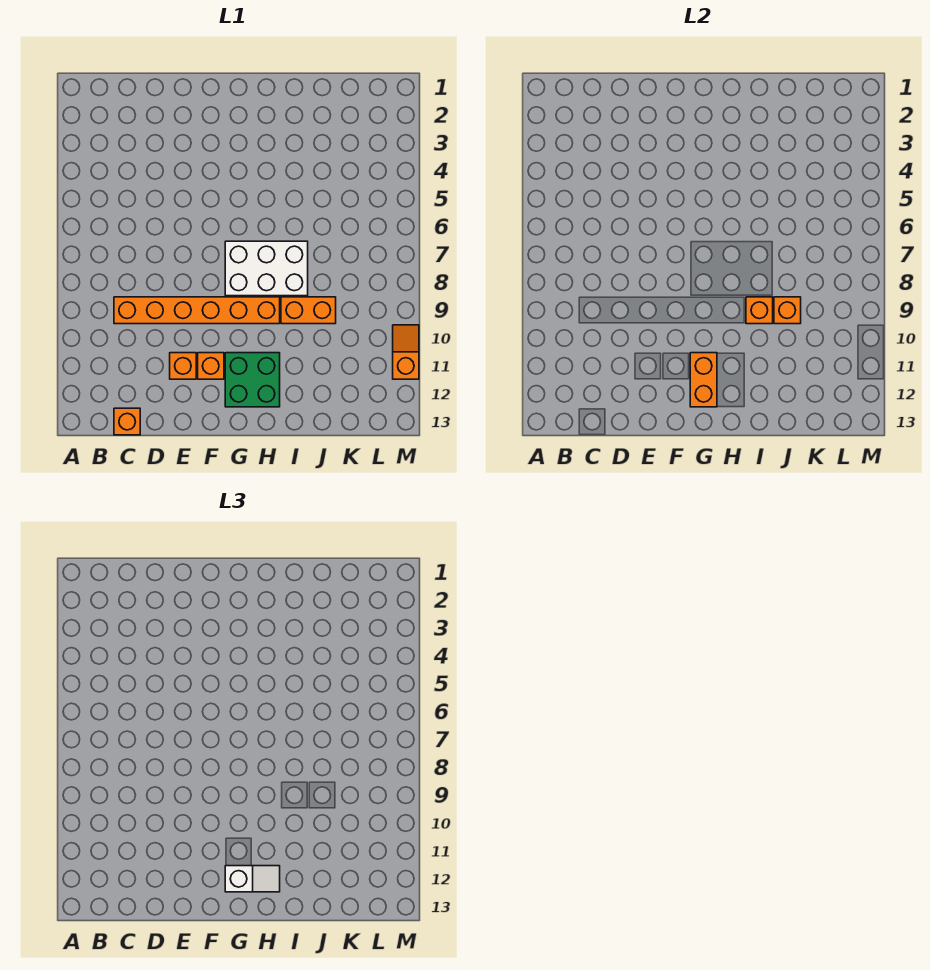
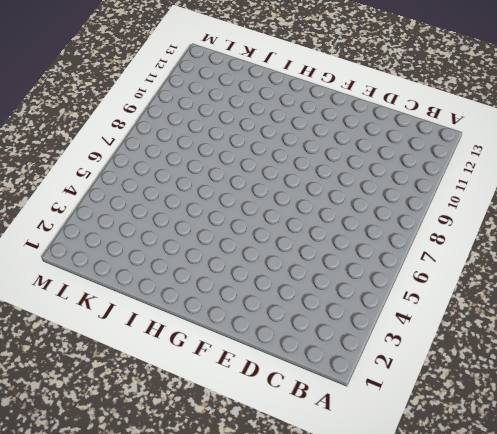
none -> orange brick C9:H9 level 1
none -> orange brick C13 level 1
none -> orange brick E11 level 1

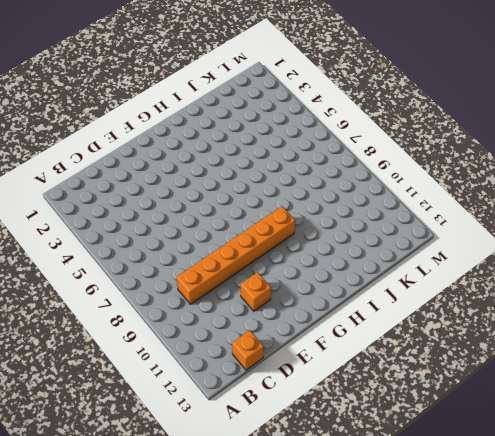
none -> orange brick F11 level 1
none -> white brick G7:I8 level 1
none -> green brick G11:H12 level 1

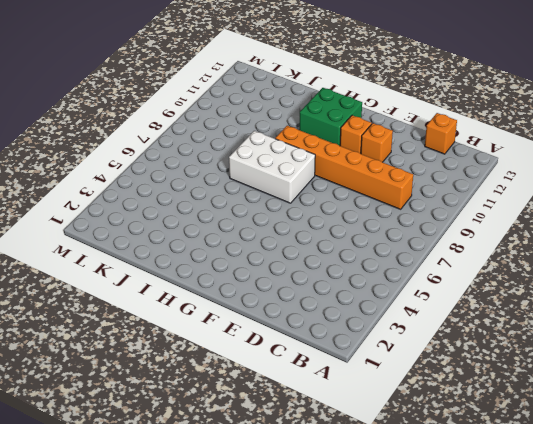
none -> orange brick I9:J9 level 1
none -> orange slope M10:M11 level 1 top 11
none -> orange brick G11:G12 level 2

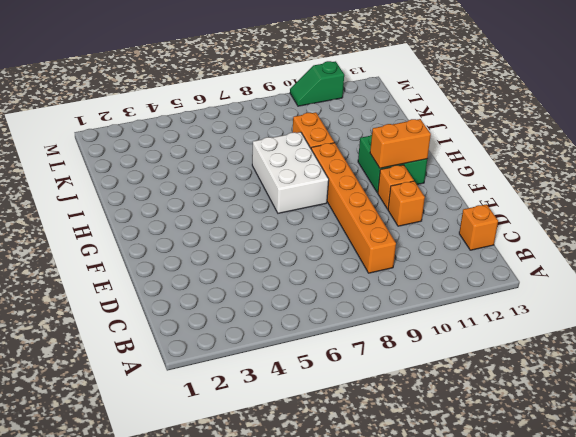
green slope M10:M11 level 1 top 11 -> orange slope M10:M11 level 1 top 11
none -> orange brick I9 level 2
none -> orange brick J9 level 2
none -> white slope G12:H12 level 3 top G

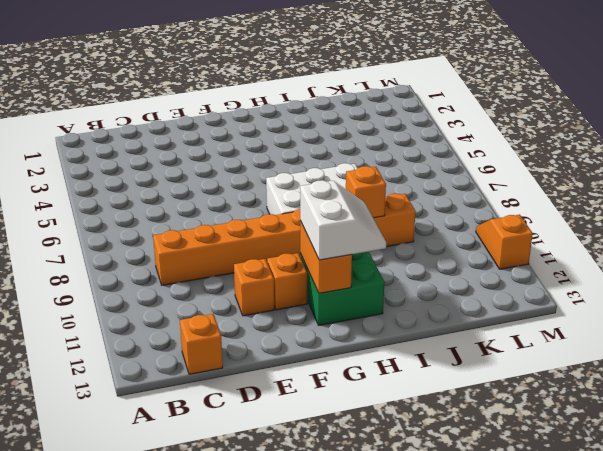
white slope G11:H12 level 3 top G -> white slope G12:H12 level 3 top G
none -> orange brick J9 level 2

